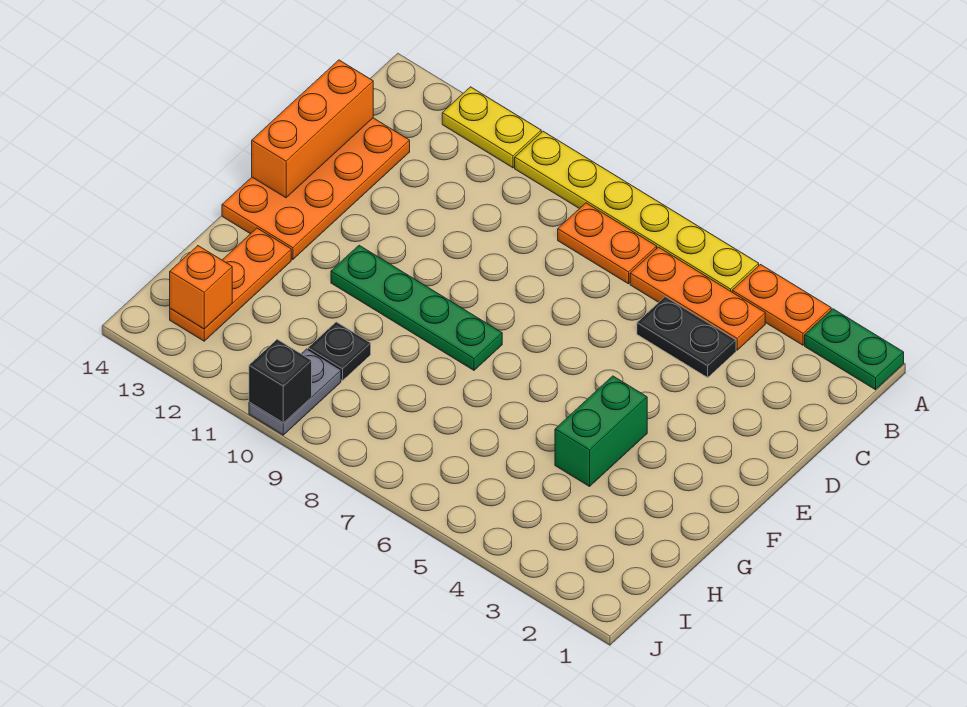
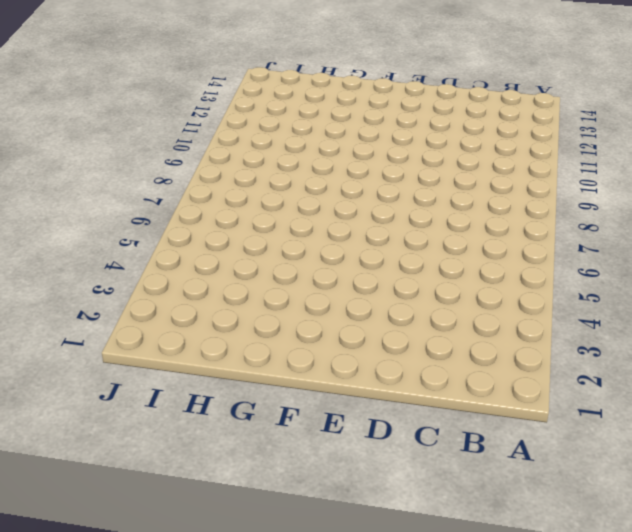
none -> green plate A1:A2 level 1
none -> orange plate A3:A4 level 1
none -> yellow plate A5:A10 level 1

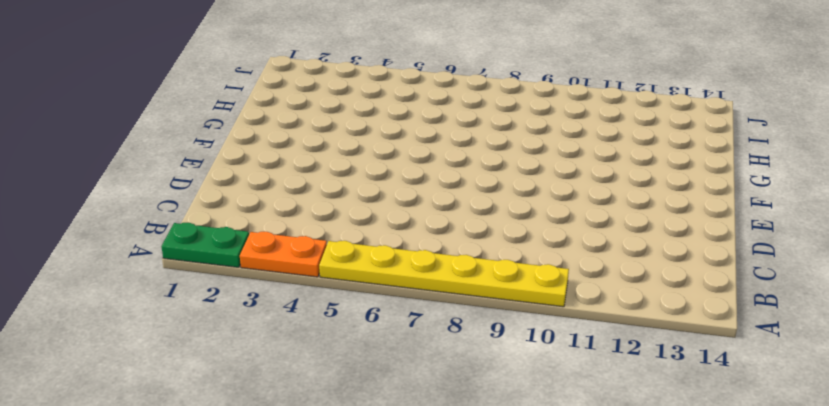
none -> yellow plate A11:A12 level 1
none -> orange plate B4:B6 level 1
none -> orange plate B7:B8 level 1

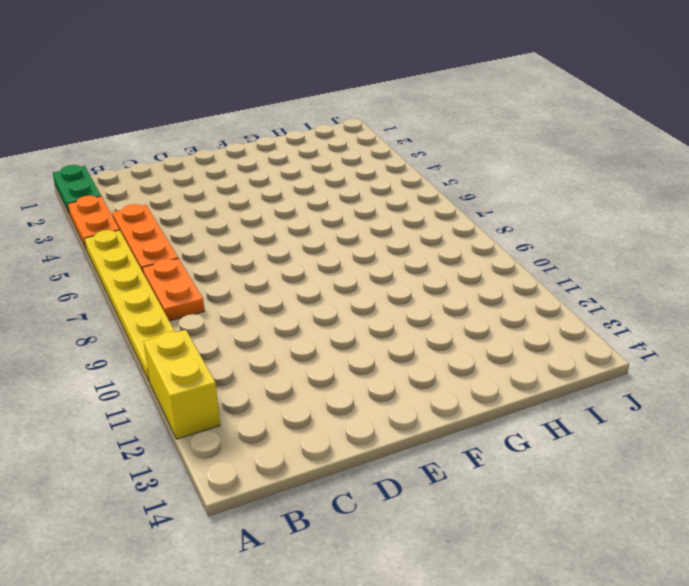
yellow brick A11:A12 level 1 -> yellow plate A11:A12 level 1
none -> black plate C4:C5 level 1
none -> orange plate C13:F14 level 1
none -> green brick F4:G4 level 1

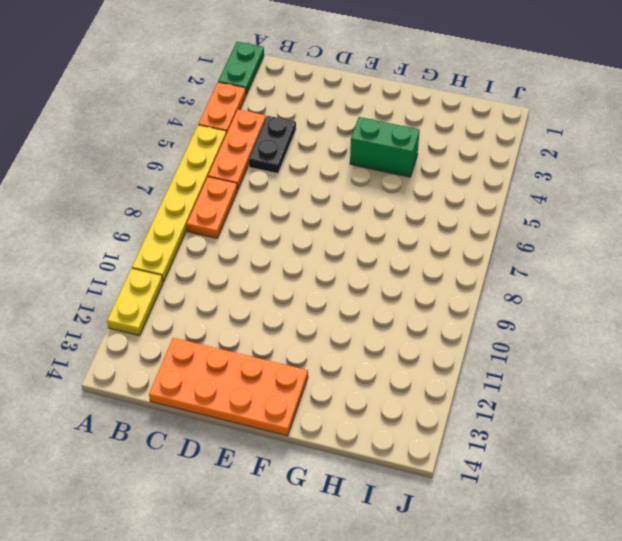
none -> green plate F8:F11 level 1
none -> orange plate G13:I13 level 1
none -> black plate H10 level 1

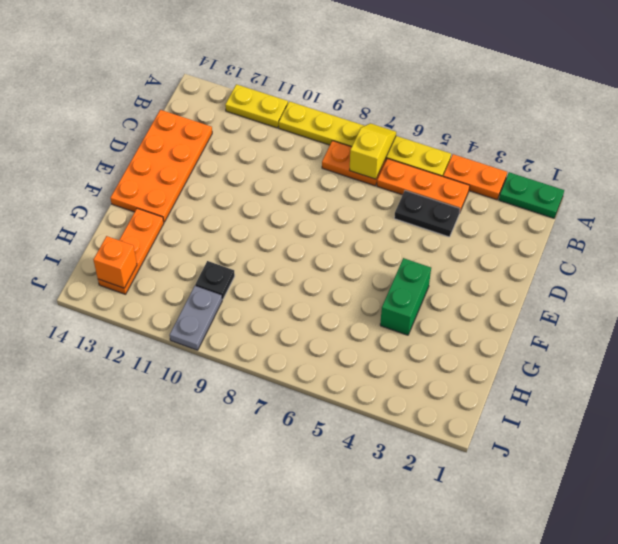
yellow slope A7:B7 level 2 top B -> none
none -> green plate F8:F11 level 1
none -> orange brick C14:E14 level 2
none -> black brick J10 level 2

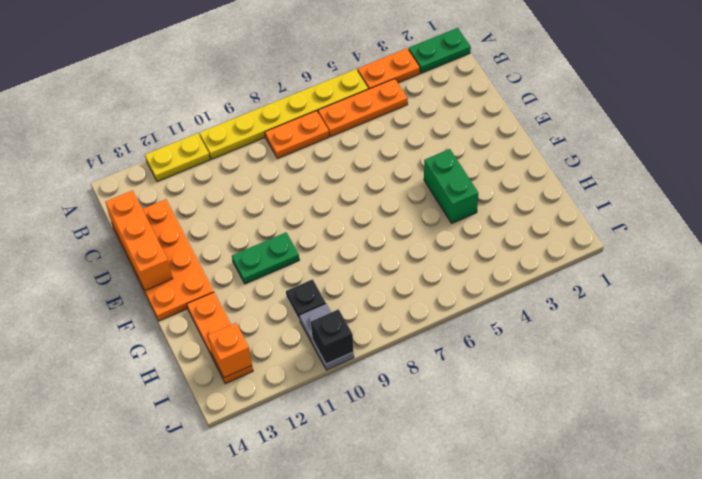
green plate F10:F11 level 1 -> green plate F8:F11 level 1
none -> black plate C4:C5 level 1

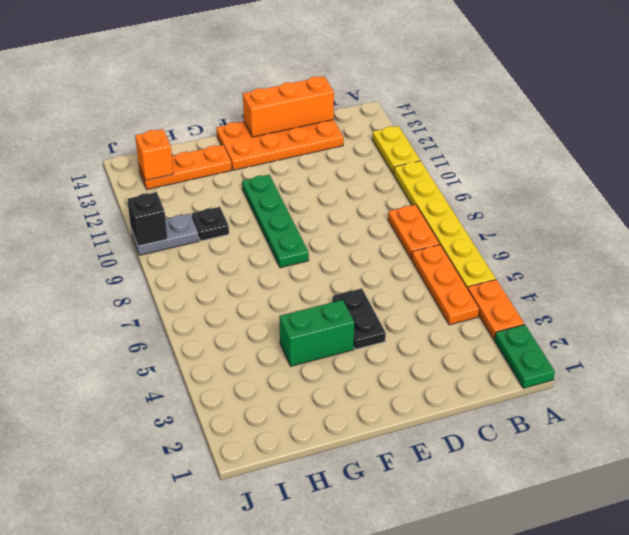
black plate E4:E5 level 1 -> black plate C4:C5 level 1

